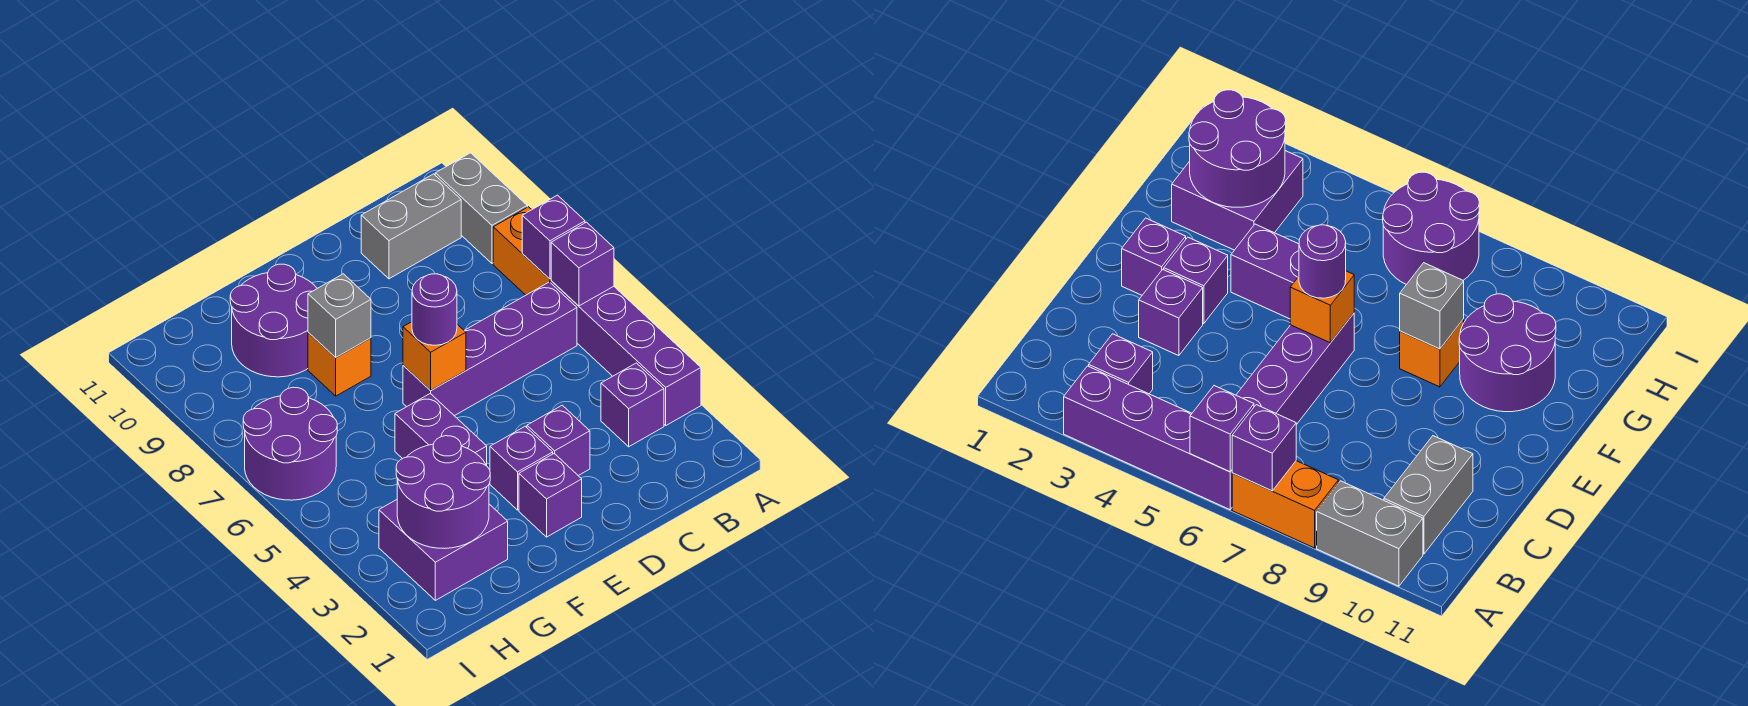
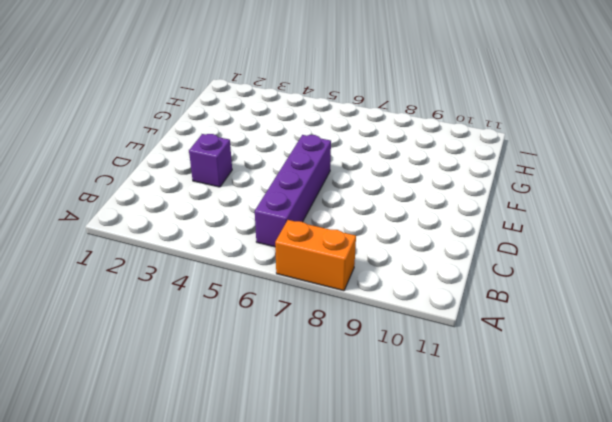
none -> purple brick A3:A6 level 1
none -> grey brick A9:A10 level 1
none -> purple brick B3 level 1

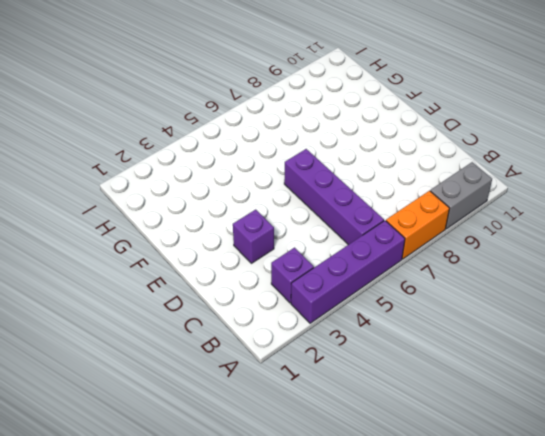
none -> grey brick B10:C10 level 1
none -> purple brick E2 level 1
none -> purple brick E3 level 1

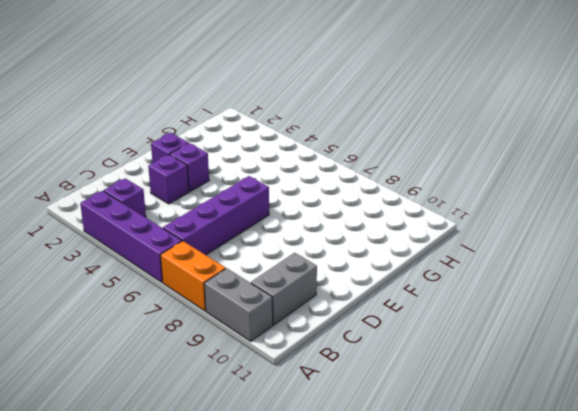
none -> purple brick F4:F5 level 1
none -> orange brick F8 level 1
none -> purple round brick F9:G10 level 1

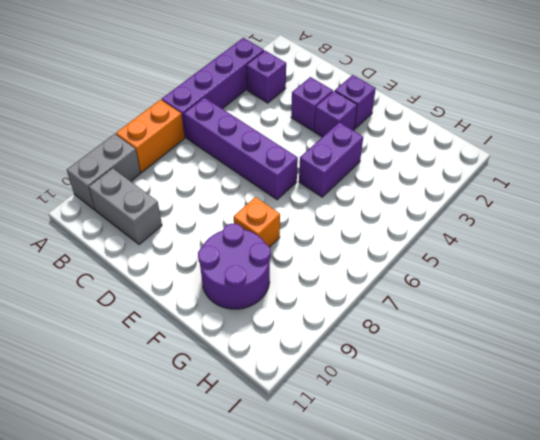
none -> purple brick G2:H3 level 1
none -> purple round brick H6:I7 level 1
none -> purple brick A6 level 2

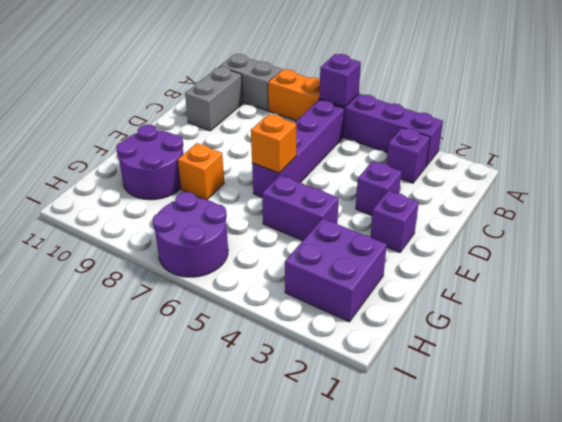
none -> purple brick E3 level 1
none -> purple brick A7 level 2
none -> grey brick F8 level 2

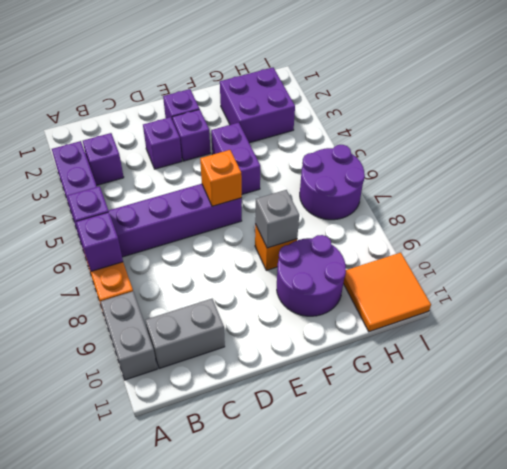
orange tile H10:I11 level 1 -> none
none -> purple round brick G2:H3 level 2
none -> purple round brick E6 level 3

